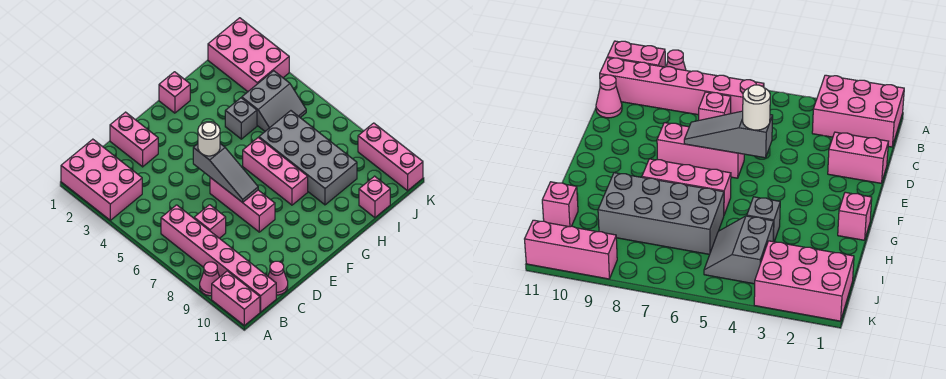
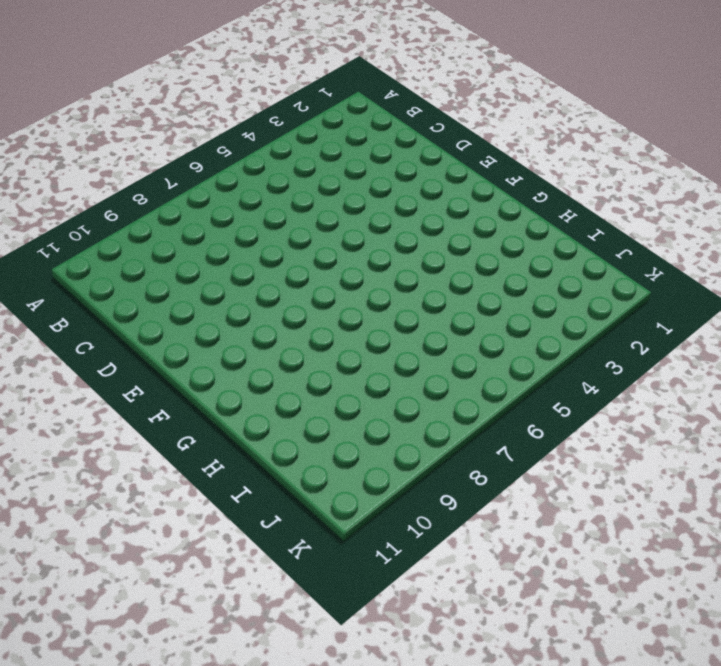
none -> pink brick A1:B3 level 1
none -> pink cone A9 level 1
none -> pink brick A10:A11 level 1

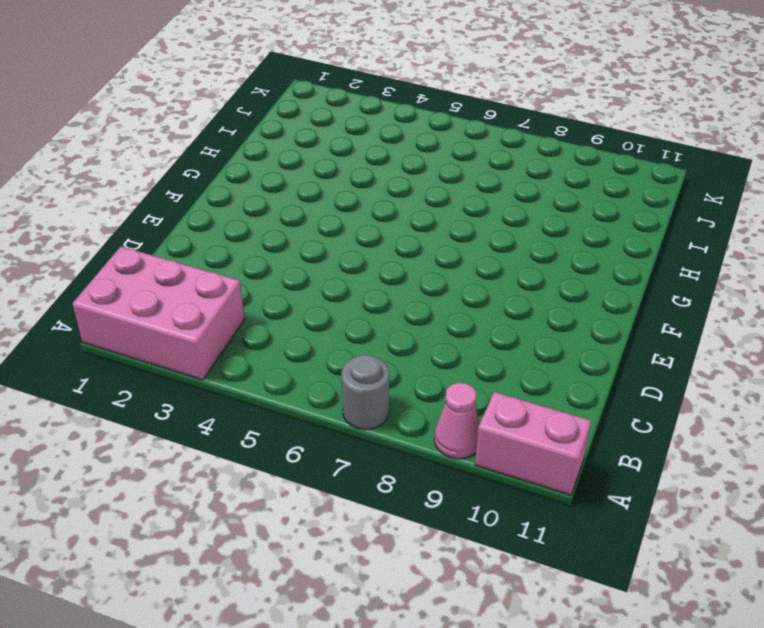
grey round brick A7 level 1 -> none
none -> pink brick B6:B11 level 1
none -> pink brick C7 level 1
none -> pink cone C11 level 1

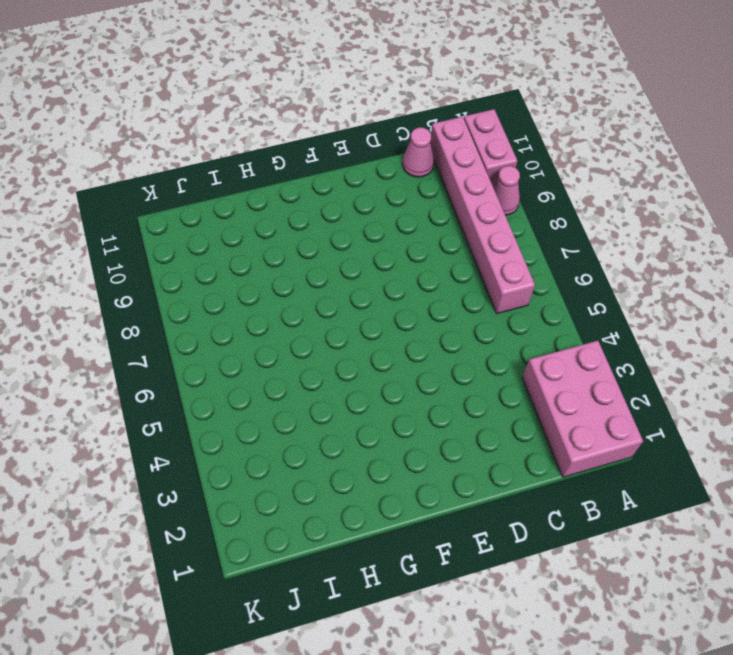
none -> pink brick C7 level 1
none -> pink brick D1:D2 level 1
none -> pink brick E6:E8 level 1

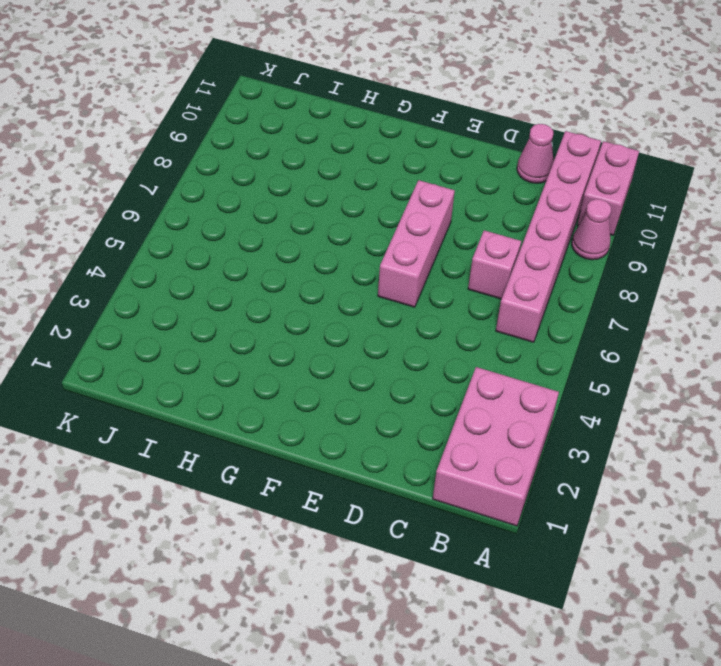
none -> pink brick D1:D2 level 1
none -> pink brick G1 level 1
none -> pink brick G6:G8 level 1

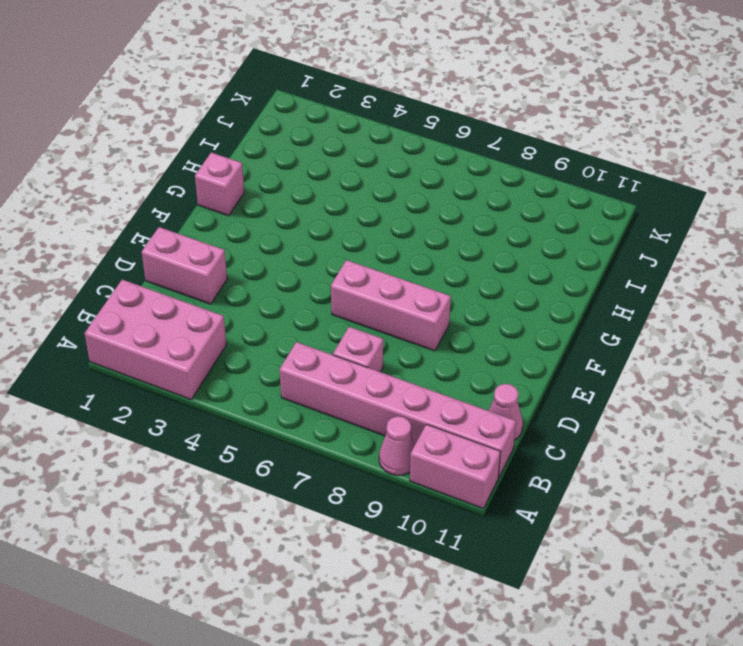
none -> pink brick G6:G8 level 1
none -> grey brick H4 level 1
none -> grey brick H6:I9 level 1

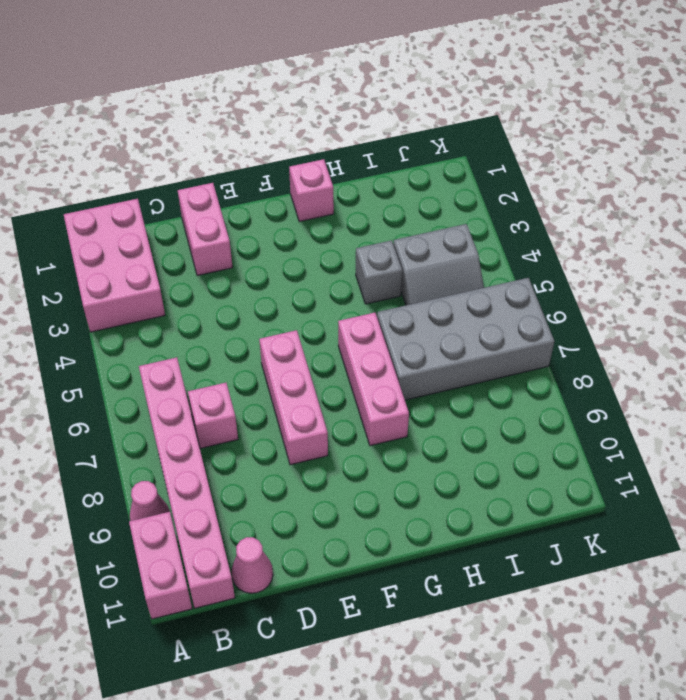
grey brick H6:K7 level 1 -> grey brick H6:I9 level 1
none -> pink brick I11 level 1
none -> pink brick J1:K3 level 1
none -> pink brick K9:K11 level 1

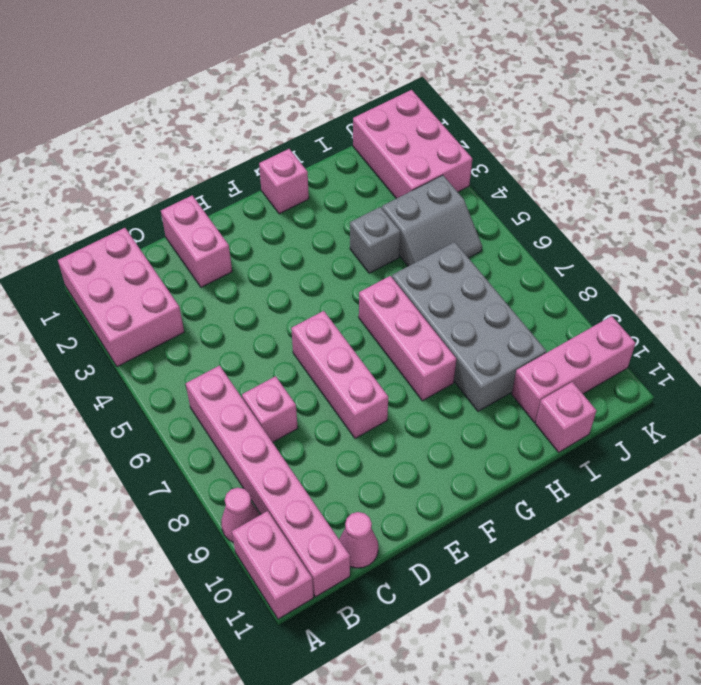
pink brick I10:K10 level 1 -> pink brick K9:K11 level 1
none -> grey slope E5:E7 level 2 top 5
none -> white round brick E5 level 3

